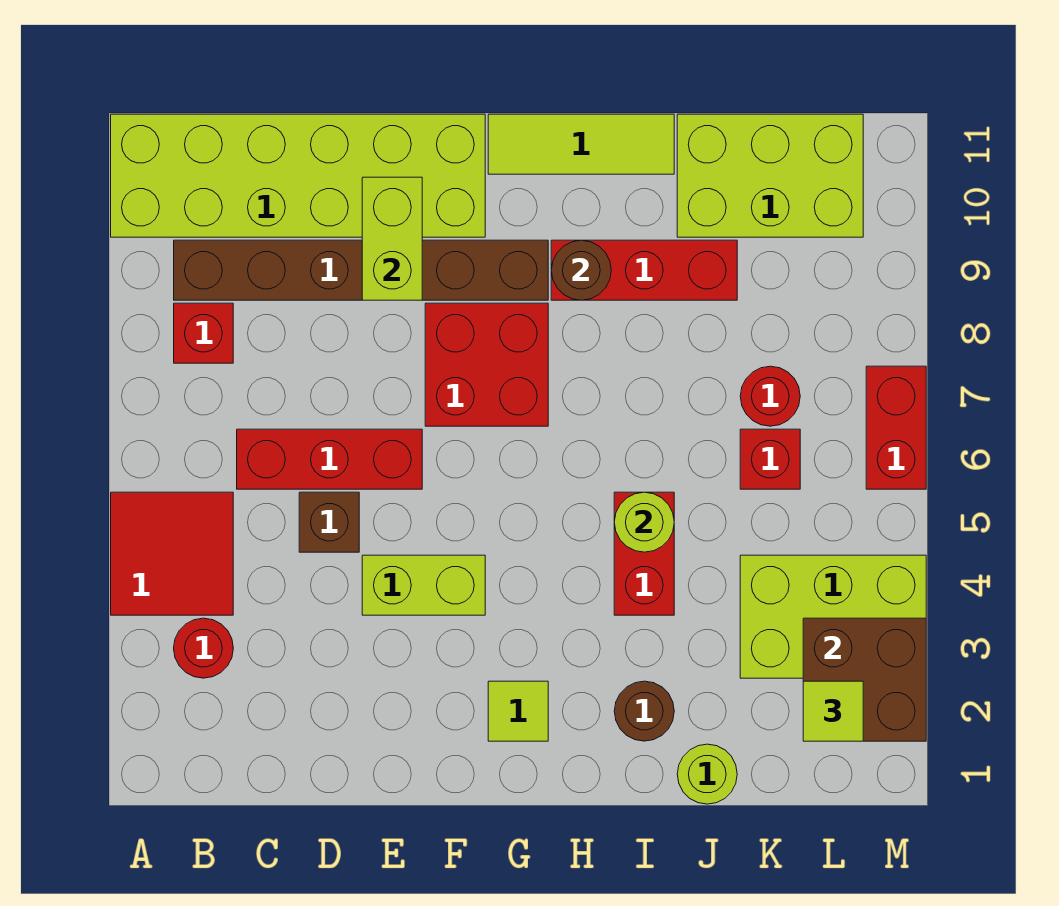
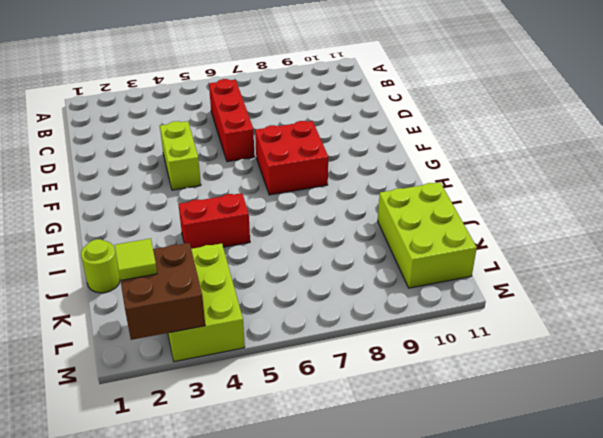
none -> red tile A4:B5 level 1
none -> lime brick A10:F11 level 1
none -> red round brick B3 level 1

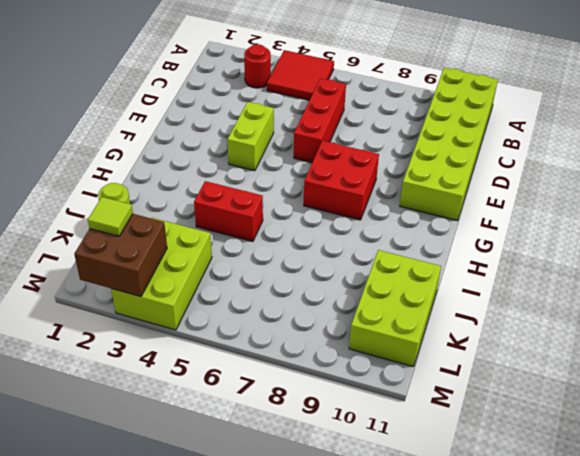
none -> red brick B8 level 1
none -> brown brick B9:G9 level 1
none -> brown brick D5 level 1

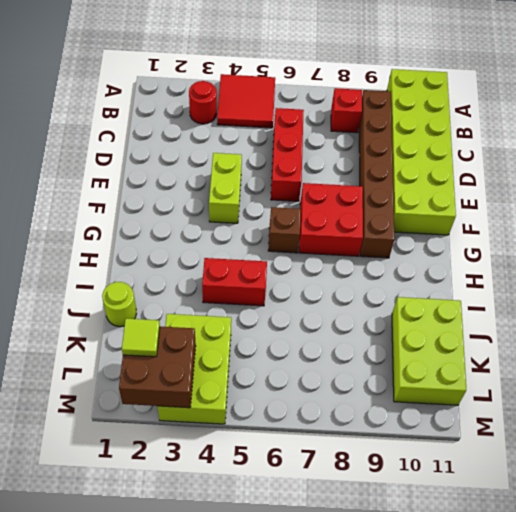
brown brick G6 level 1 -> brown brick D5 level 1
none -> lime tile G2 level 1
none -> lime tile G11:I11 level 1
none -> red brick H9:J9 level 1

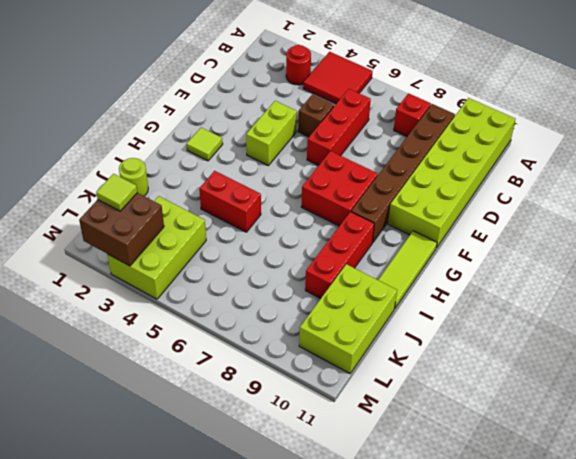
none -> brown round brick I2 level 1
none -> red brick K6 level 1
none -> red round brick K7 level 1

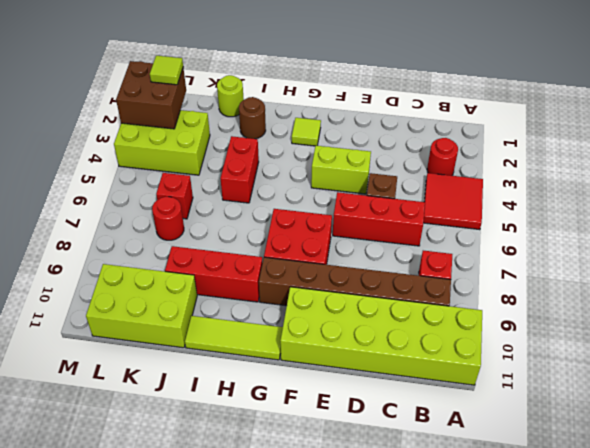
none -> red brick M6:M7 level 1
none -> lime brick E9:E10 level 2
none -> brown round brick H9 level 2

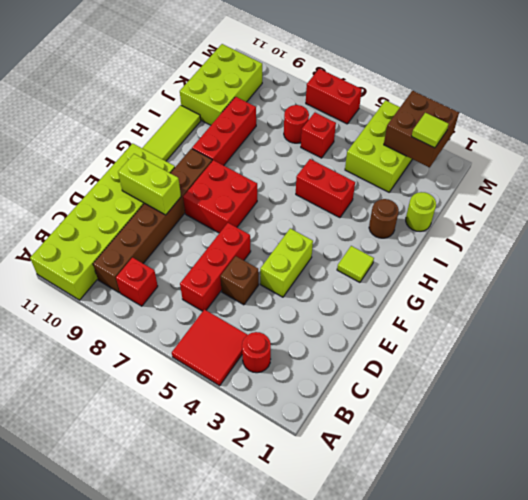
none -> brown round brick H9 level 2
none -> lime round brick I5 level 2

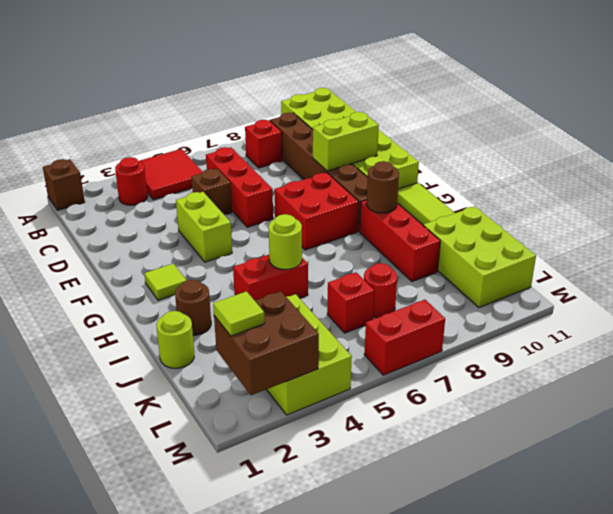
brown brick A1 level 1 -> none

